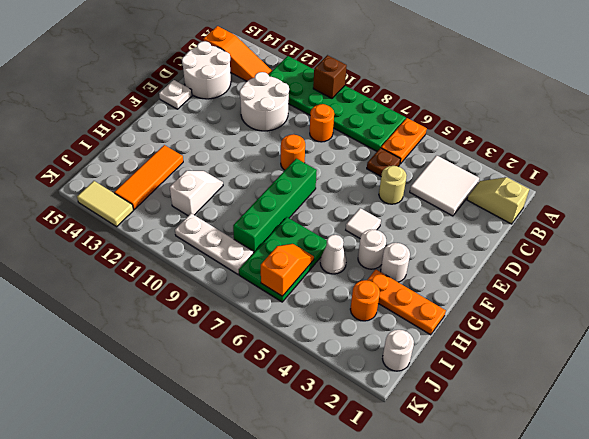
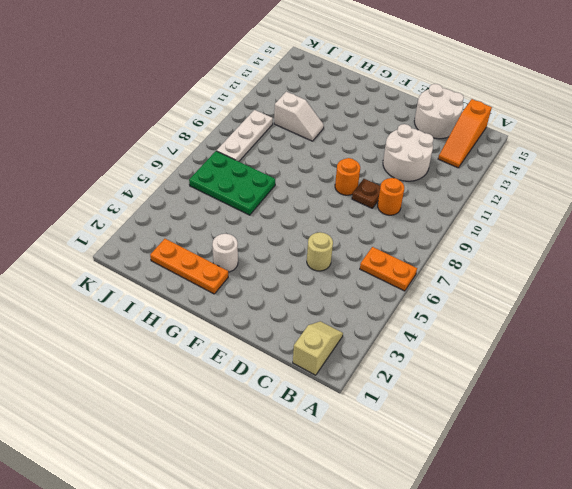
brown plate D9 level 1 -> brown plate C6 level 1
orange plate G2:I2 level 1 -> orange plate H1:H3 level 1
none -> green plate A7:B12 level 1
none -> white tile B3:C4 level 1
none -> white plate E15 level 1

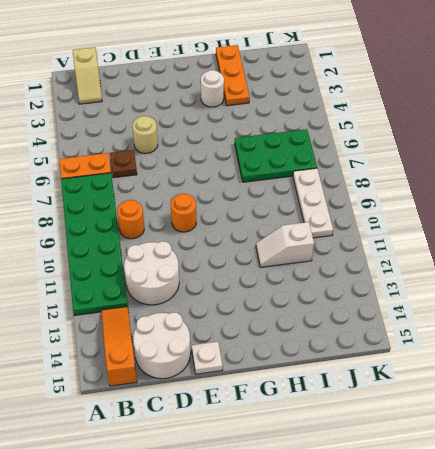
none -> white tile B3:C4 level 1
none -> white tile F5 level 1
none -> green brick F8:I8 level 1

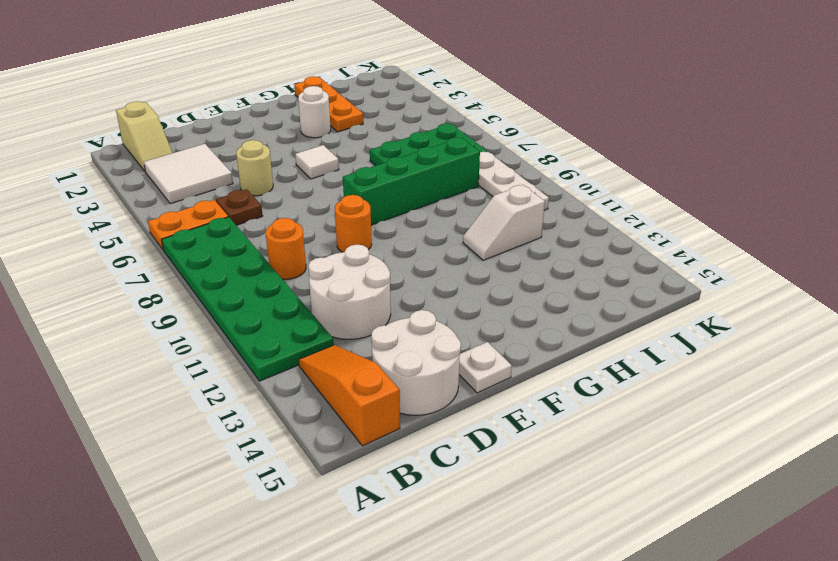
none -> white round brick G4 level 1
none -> white cone H5 level 1
none -> orange tile H13:J13 level 1

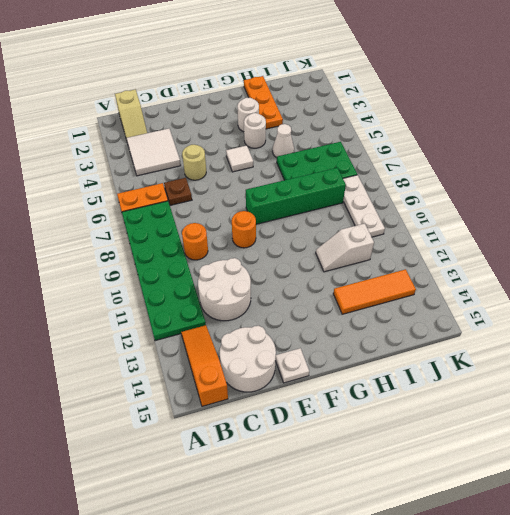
none -> orange round brick I3 level 1
none -> white round brick J1 level 1
none -> tan tile K13:K14 level 1

